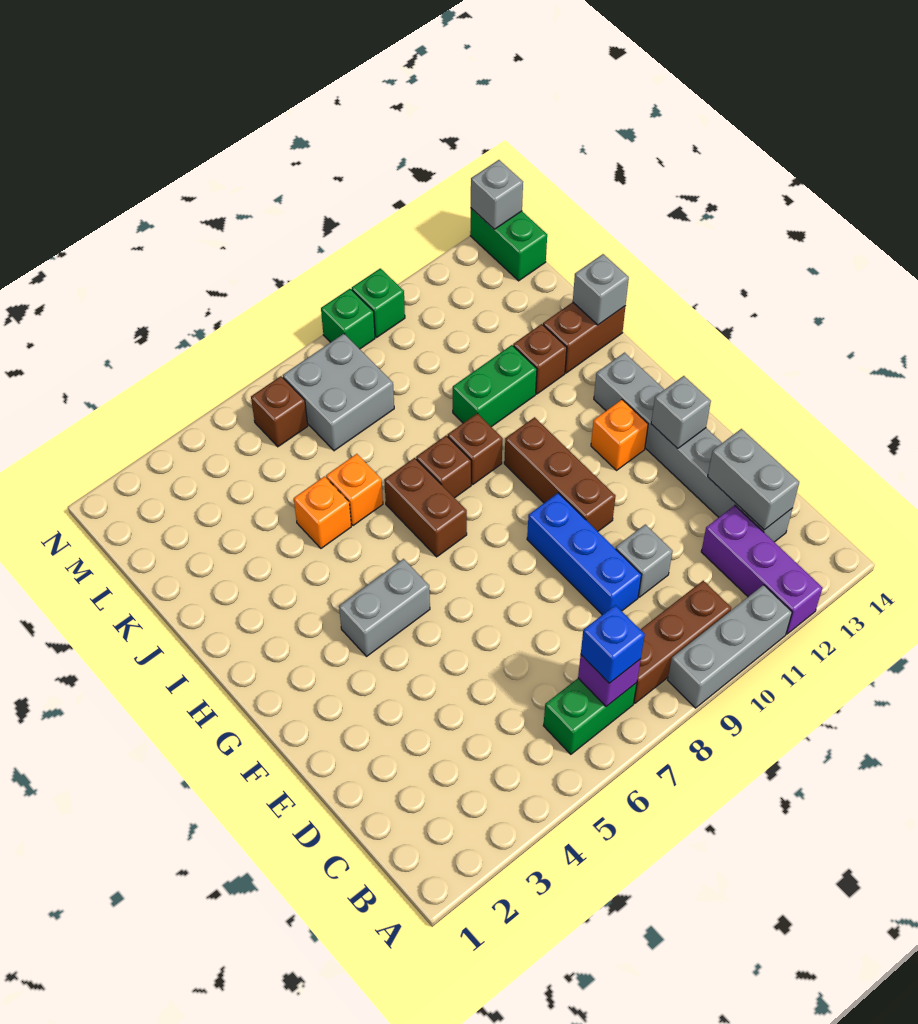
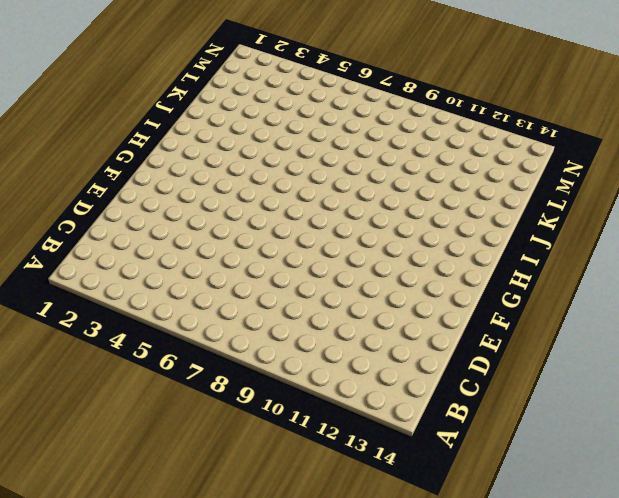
none -> grey brick A9:A11 level 1
none -> purple brick A12:C12 level 1
none -> green brick B6:B7 level 1

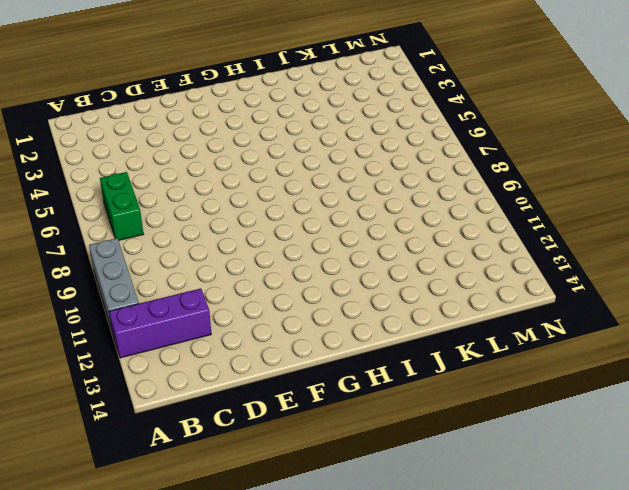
none -> brown brick B8:B10 level 1
none -> grey brick C13:H13 level 1
none -> blue brick D9:F9 level 1

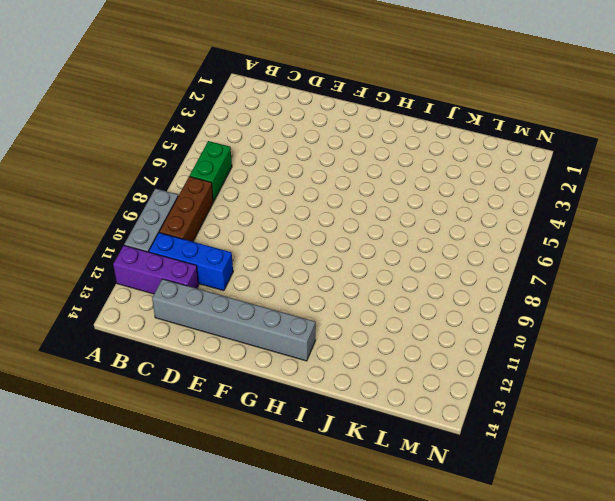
blue brick B11:D11 level 1 -> blue brick D9:F9 level 1
none -> grey brick D10 level 1
none -> brown brick F10:H10 level 1
none -> grey brick G4:G5 level 1

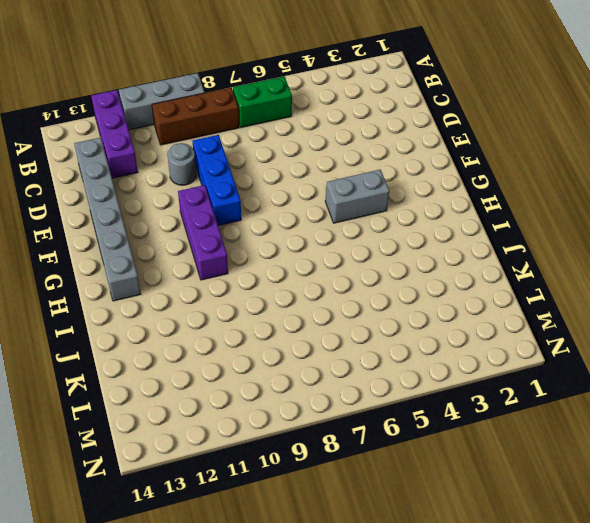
grey round brick D10 level 1 -> grey brick D10 level 1
purple brick F10:H10 level 1 -> brown brick F10:H10 level 1
none -> orange brick G12 level 1
none -> brown brick H7:I7 level 1
none -> brown brick I8 level 1

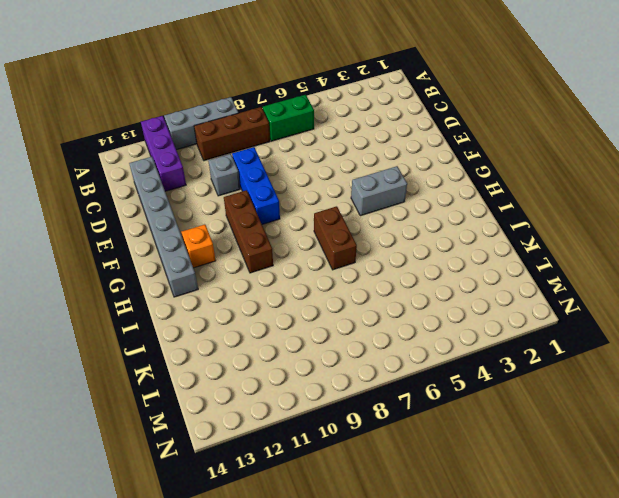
none -> brown brick I8 level 1
none -> brown brick I9 level 1
none -> orange brick J5 level 1

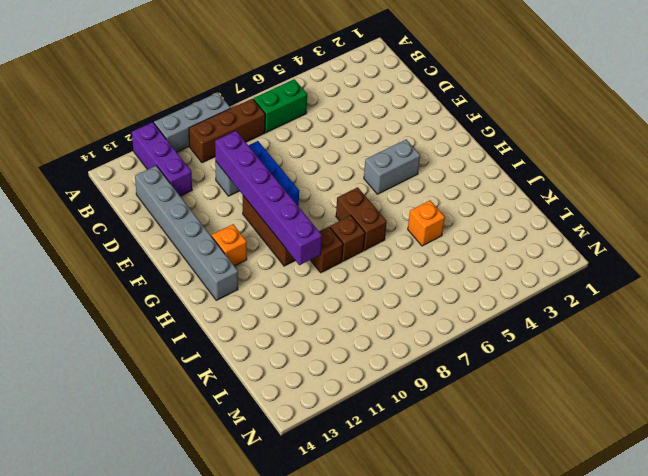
purple brick D10:I10 level 2 -> none
none -> orange brick J6 level 1
none -> green brick J10:J11 level 1
none -> brown brick J12 level 1

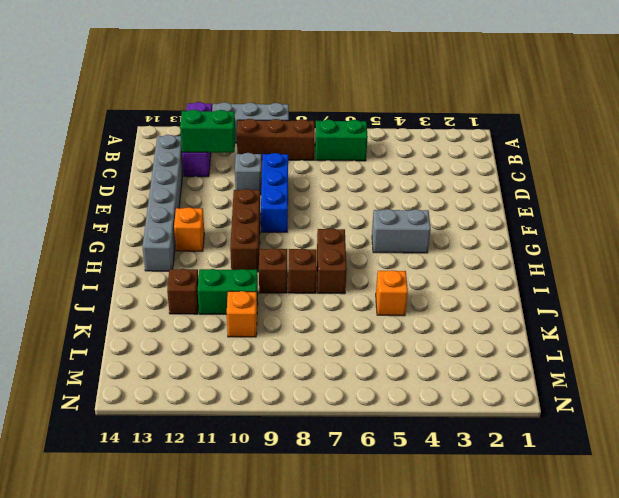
green brick C11:C12 level 2 -> green brick M14:N14 level 1
orange brick K10 level 1 -> orange brick J6 level 1
none -> brown brick J13:J14 level 1
none -> grey brick L7:M8 level 1
none -> brown brick M6 level 1

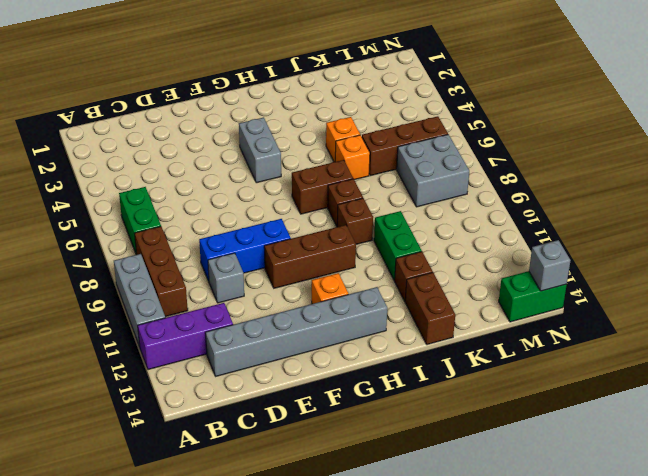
brown brick K6:M6 level 1 -> brown brick M6 level 1
none -> green brick N9 level 1
none -> green brick N10 level 1
none -> purple brick B7 level 2

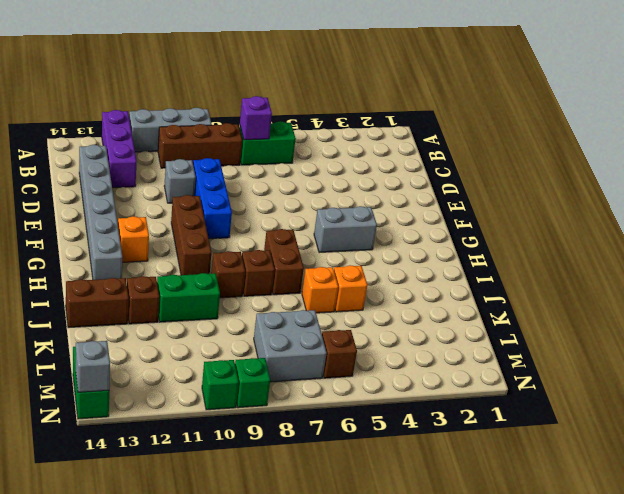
none -> grey brick C13:D13 level 2
none -> grey brick F13 level 2
none -> grey brick J14 level 2

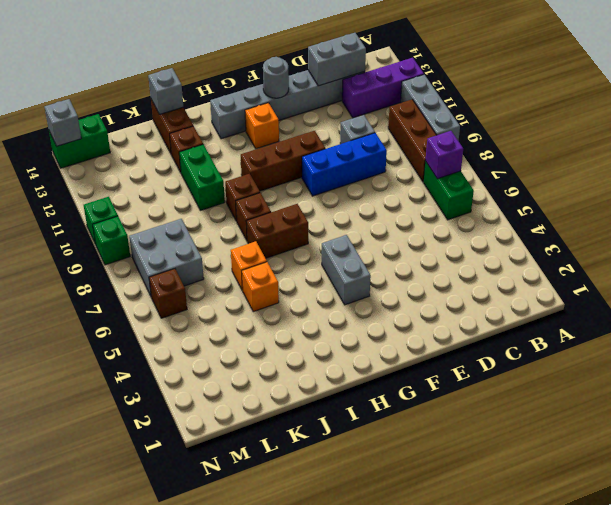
grey round brick F13 level 2 -> grey brick F13 level 2
none -> blue brick B7 level 3

